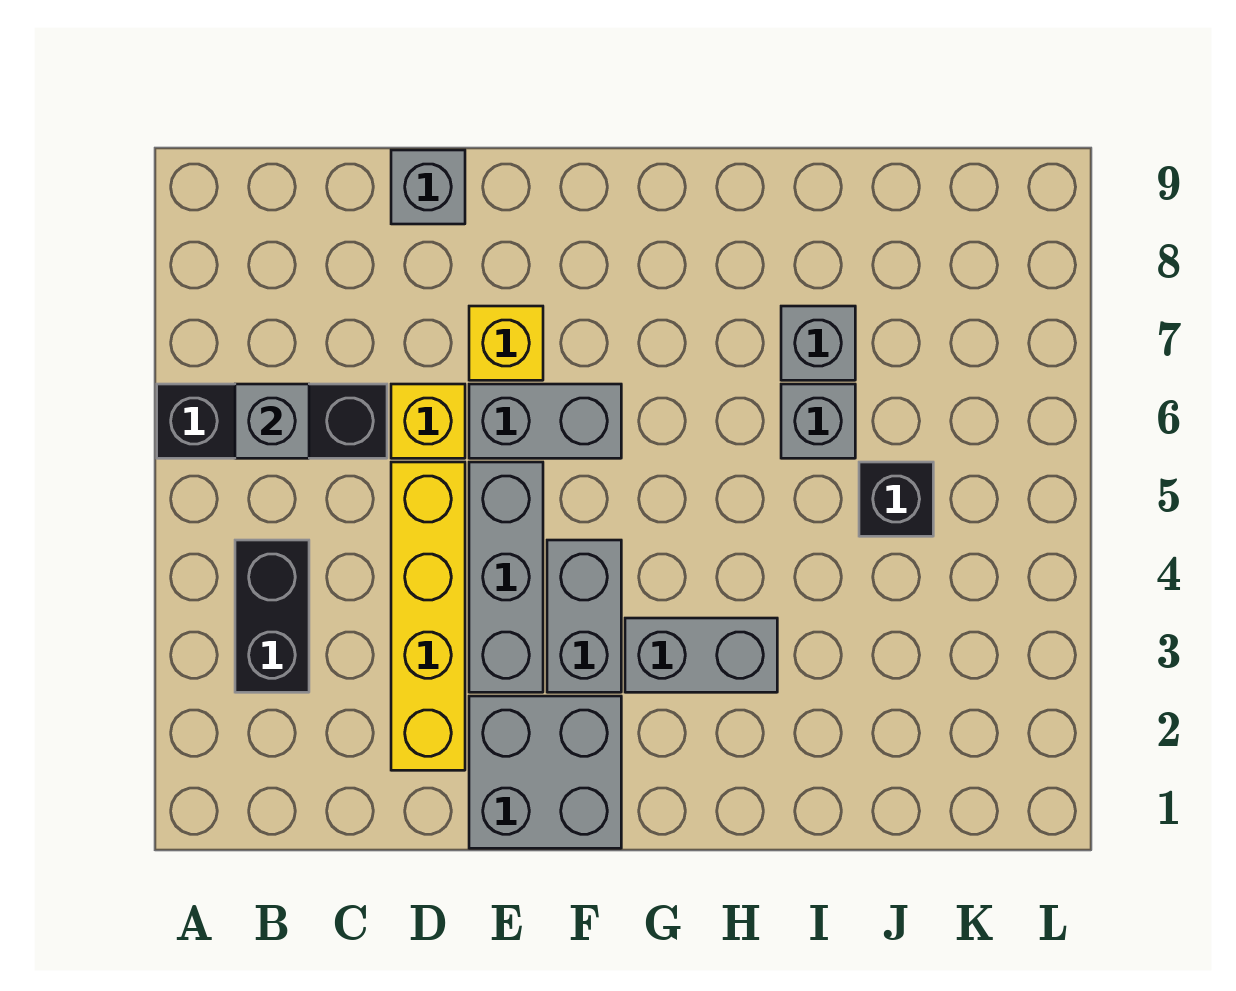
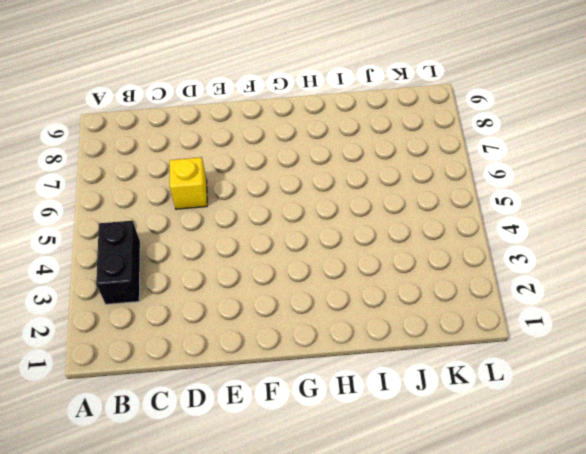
none -> black brick A6:C6 level 1
none -> yellow brick D2:D5 level 1
none -> grey brick D9 level 1

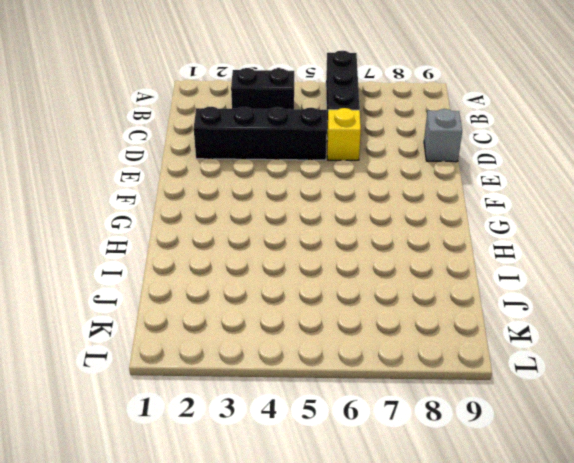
black brick D2:D5 level 1 -> yellow brick D2:D5 level 1
none -> grey brick E1:F2 level 1
none -> grey brick E3:E5 level 1
none -> grey brick E6:F6 level 1

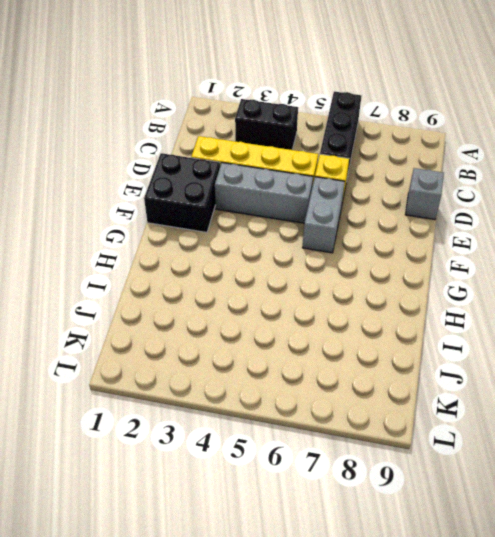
black brick E1:F2 level 1 -> grey brick E1:F2 level 1
none -> yellow brick E7 level 1
none -> grey brick F3:F4 level 1
none -> grey brick G3:H3 level 1

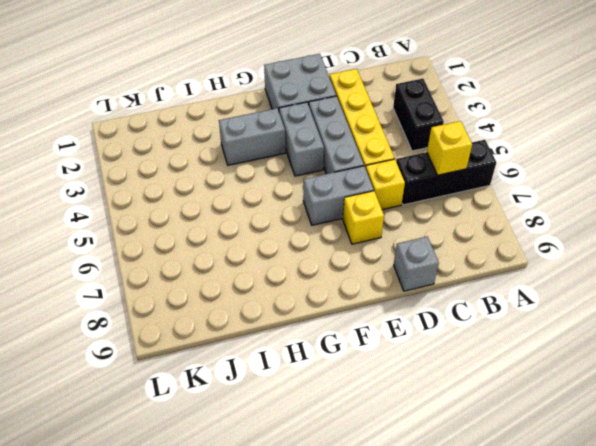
yellow brick B6 level 2 -> grey brick B6 level 2
none -> grey brick I6 level 1
none -> grey brick I7 level 1
none -> black brick J5 level 1

